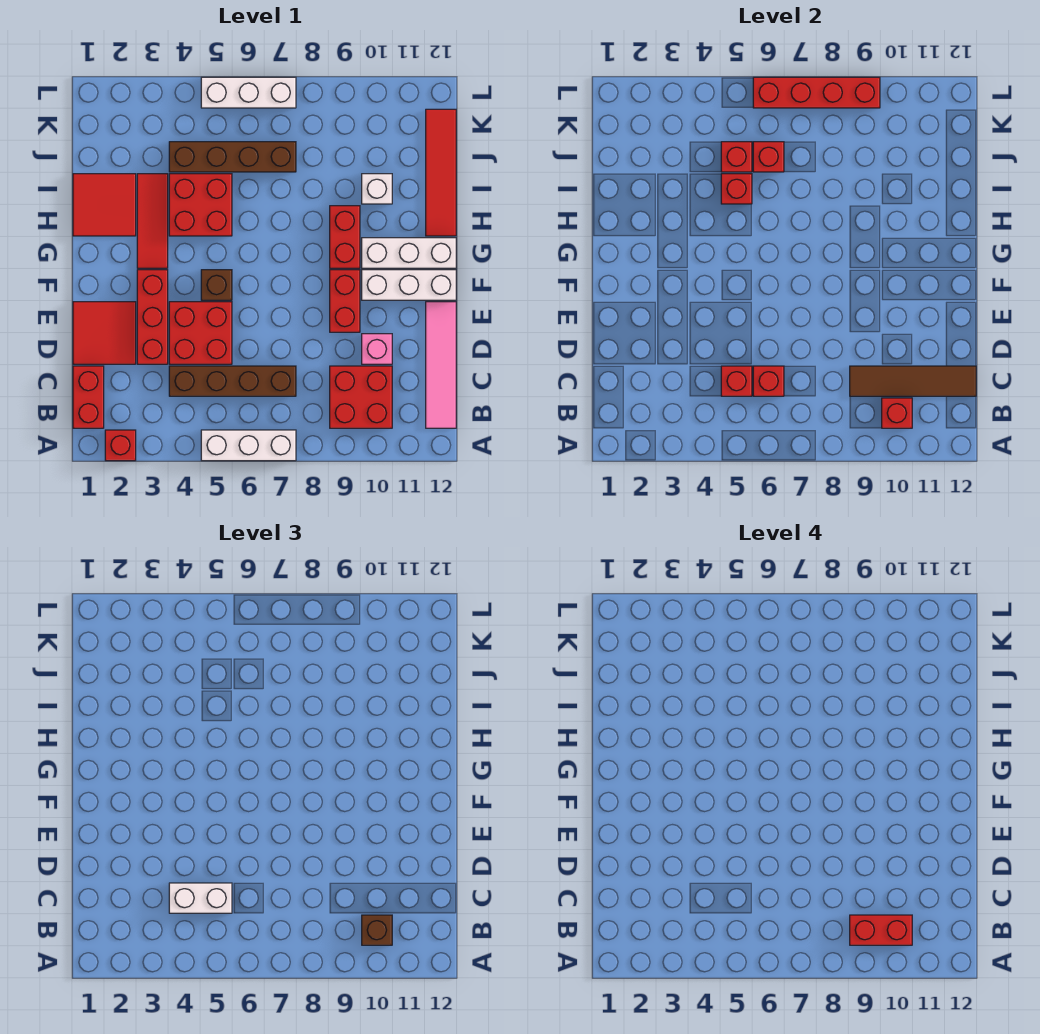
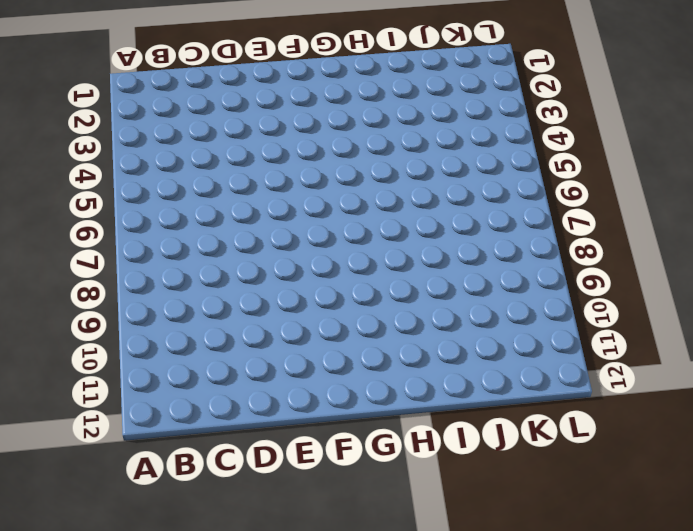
none -> red brick A2 level 1
none -> white brick A5:A7 level 1
none -> red brick B1:C1 level 1
none -> red brick B9:C10 level 1

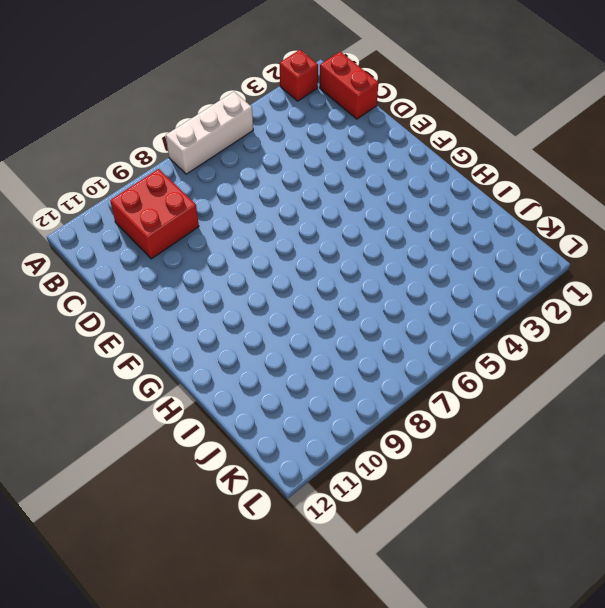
none -> pink tile B12:E12 level 1
none -> brown brick C4:C7 level 1
none -> red tile D1:E2 level 1
none -> red brick D3:F3 level 1

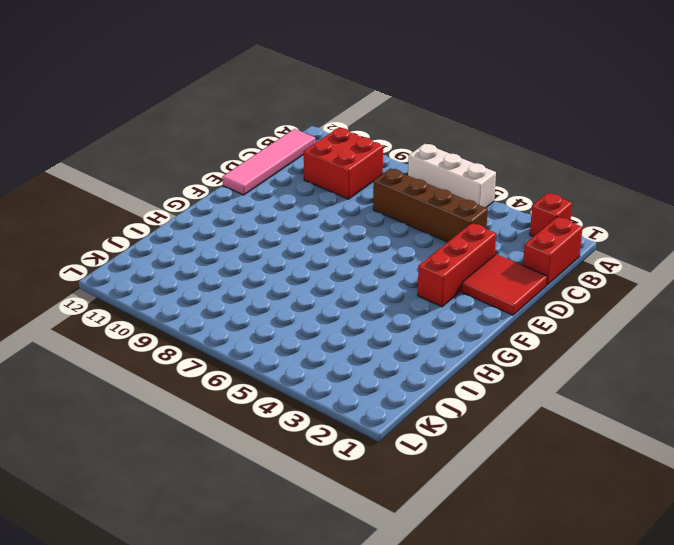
none -> red brick D4:E5 level 1
none -> pink brick D10 level 1
none -> red brick E9:F9 level 1
none -> brown brick F5 level 1

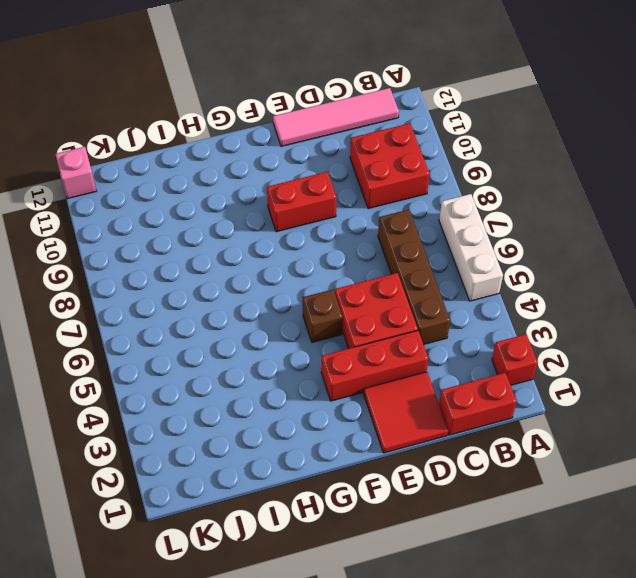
pink brick L12 level 1 -> pink brick D10 level 1
none -> white brick F10:F12 level 1
none -> red tile G3:I3 level 1
none -> red brick G9:H9 level 1
none -> white brick G10:G12 level 1

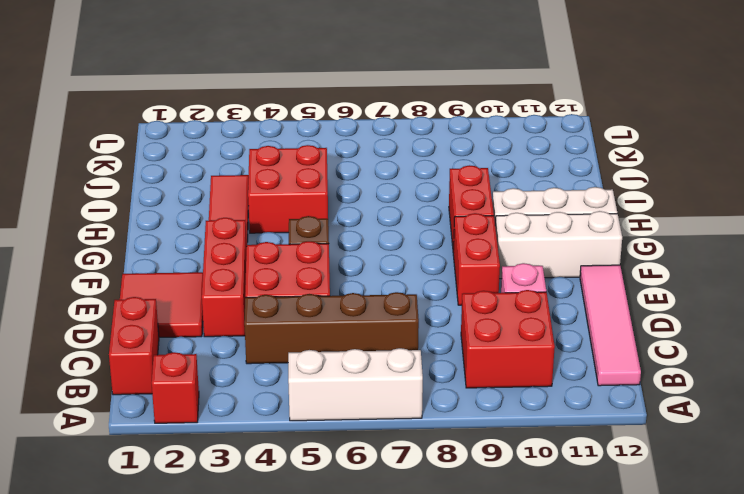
none -> red tile H1:I2 level 1
none -> red tile H12:K12 level 1
none -> white brick I10 level 1
none -> brown brick J4:J7 level 1

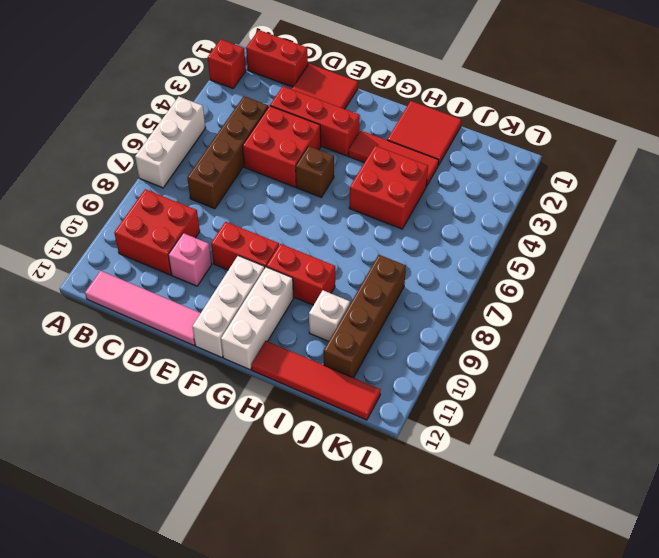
brown brick J8:J11 level 1 -> brown brick J4:J7 level 1
none -> white brick L5:L7 level 1
none -> red brick B10 level 2
none -> red brick C5 level 2
none -> red brick C6 level 2

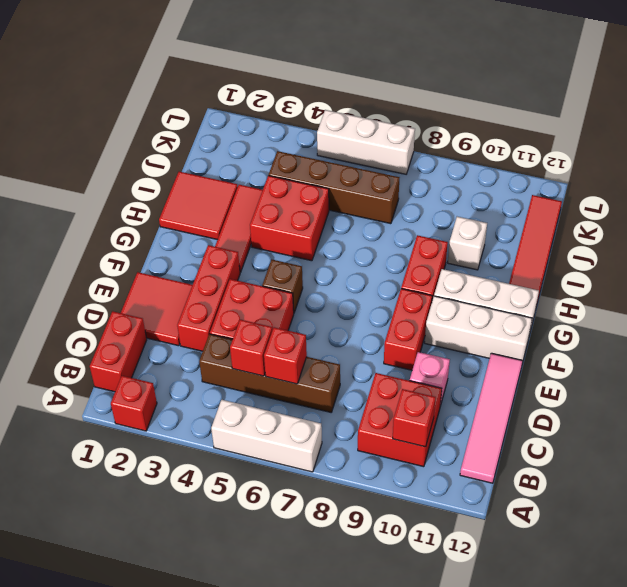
none -> brown tile C9:C12 level 2
none -> red brick I5 level 2
none -> red brick J5 level 2
none -> red brick J6 level 2

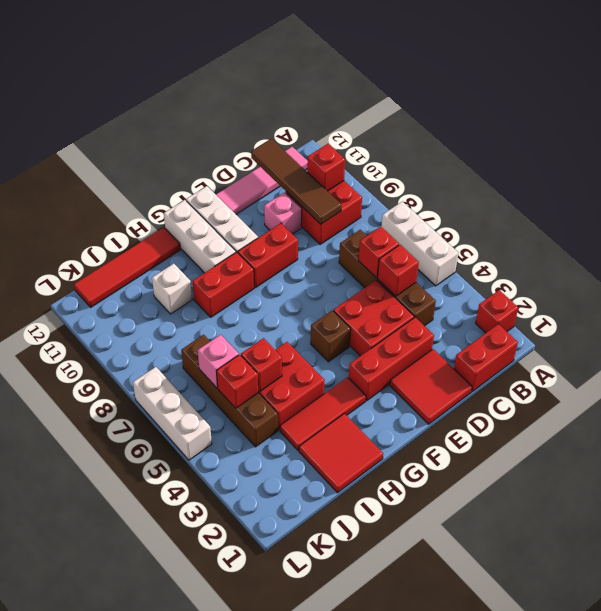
pink brick J6 level 2 -> red brick J6 level 2
none -> red brick L6:L9 level 2
none -> brown brick B10 level 3
none -> white brick C4:C5 level 3
none -> red brick B9:B10 level 4

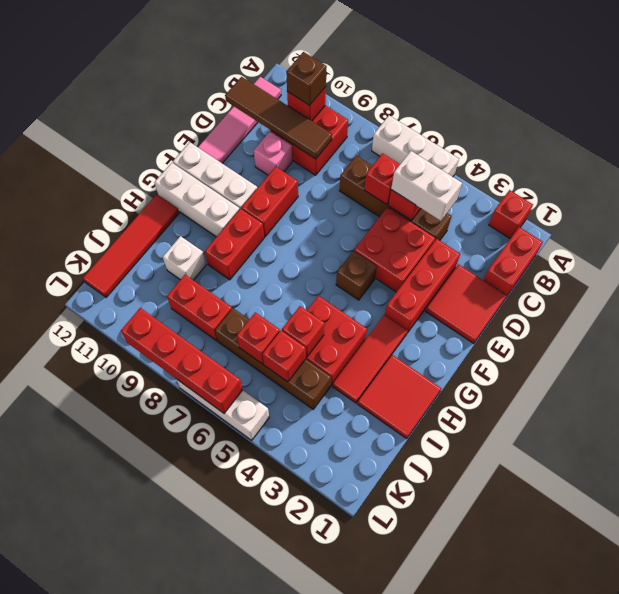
red brick J8:J9 level 1 -> red brick B9:B10 level 4

